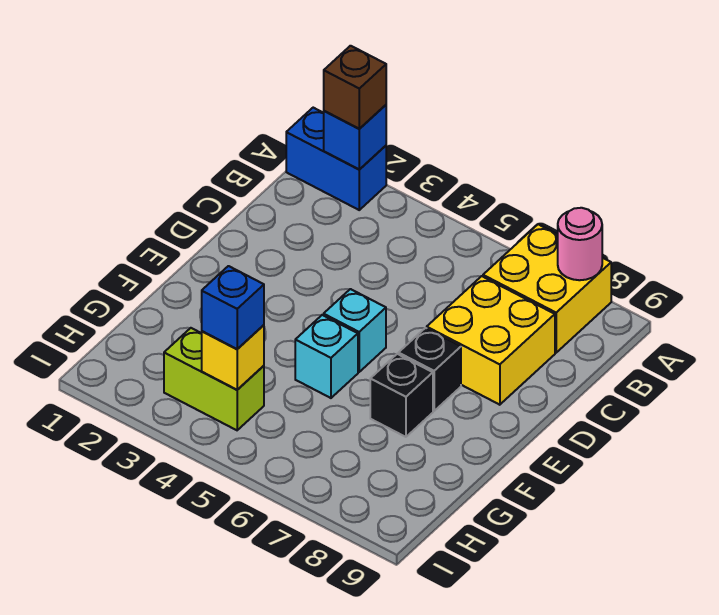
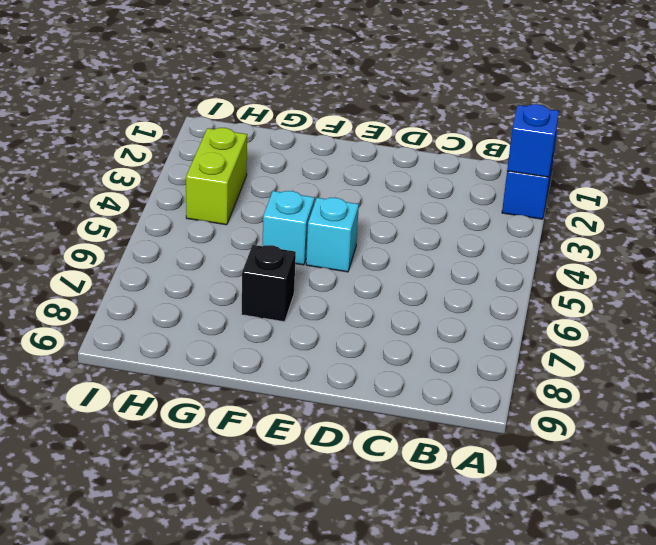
none -> yellow brick A7:B8 level 1
none -> yellow brick C7:D8 level 1
none -> black brick E7 level 1

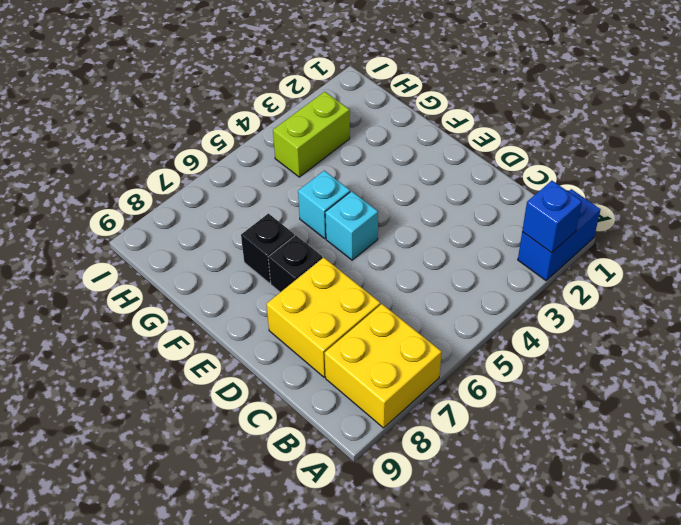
none -> pink round brick A8 level 2
none -> yellow brick H4 level 2
none -> brown brick A2 level 3

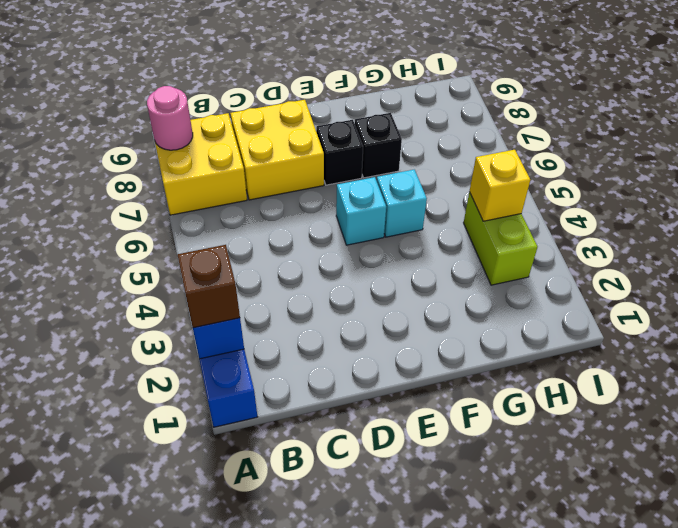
none -> blue brick H4 level 3

